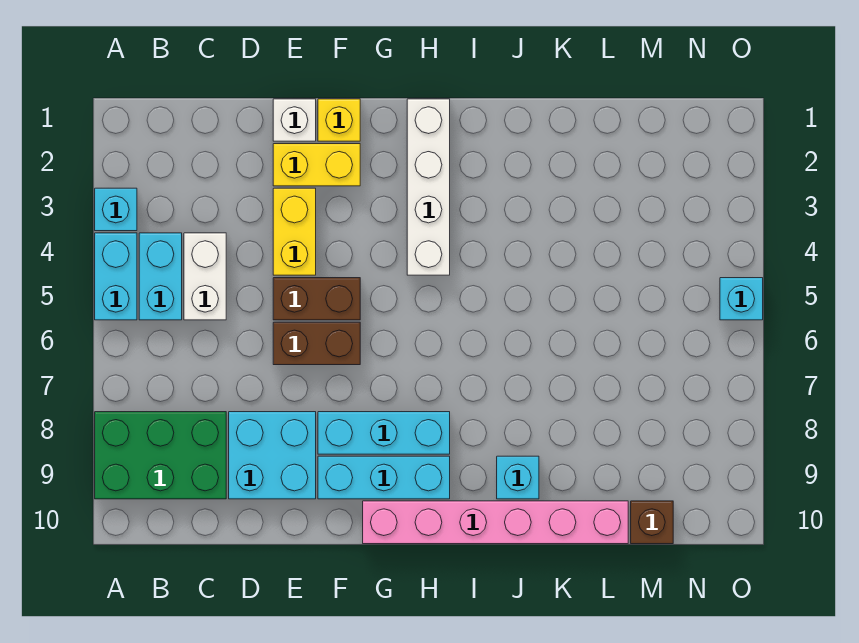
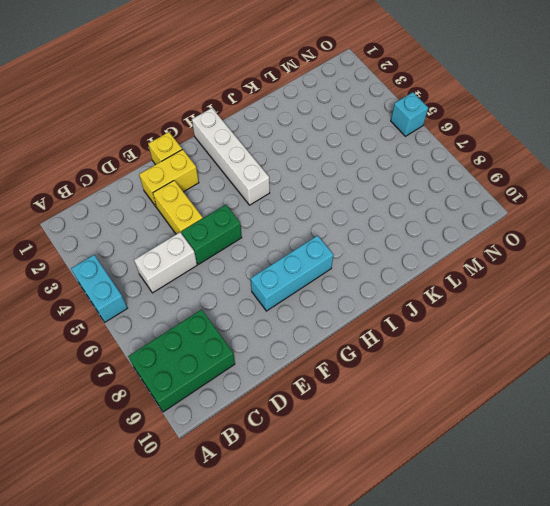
white brick C5:D5 level 1 -> white brick C4:C5 level 1
green brick E5:F5 level 1 -> brown brick E5:F5 level 1
none -> cyan brick A3 level 1
none -> cyan brick B4:B5 level 1
none -> cyan brick D8:E9 level 1

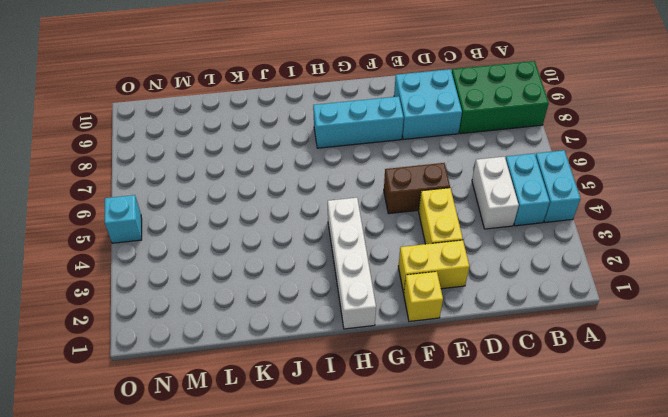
none -> cyan brick A3 level 1
none -> white brick E1 level 1
none -> brown brick E6:F6 level 1

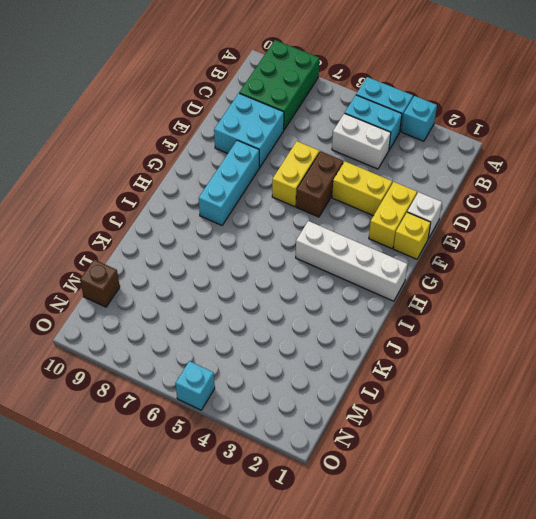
yellow brick E6:F6 level 1 -> brown brick E6:F6 level 1
none -> cyan brick F9:H9 level 1
none -> pink brick G10:L10 level 1
none -> cyan brick J9 level 1

